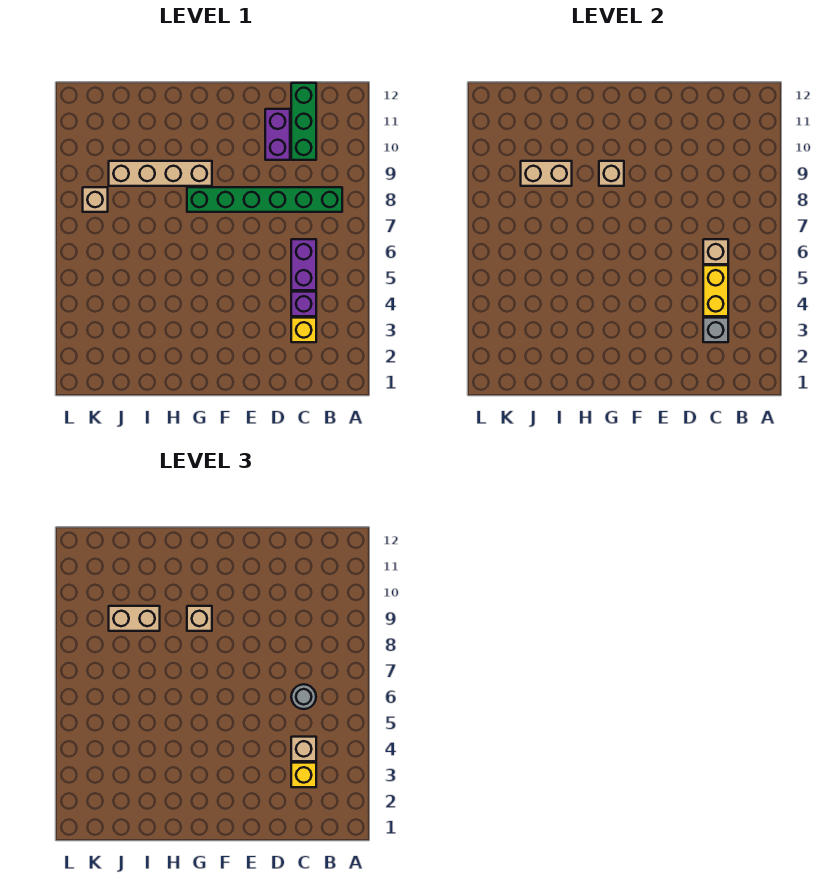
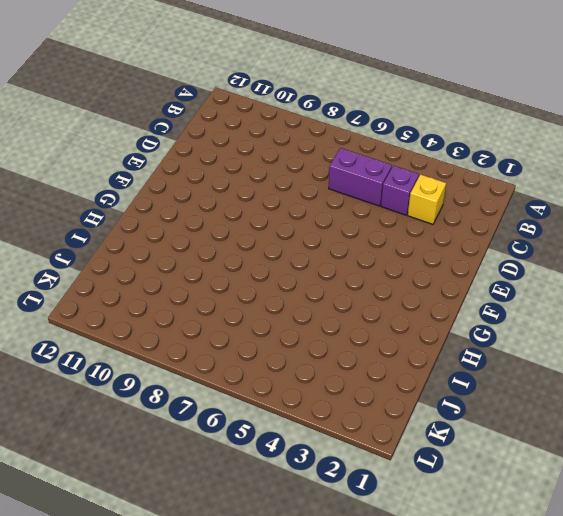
none -> green brick B8:G8 level 1
none -> green brick C10:C12 level 1
none -> purple brick D10:D11 level 1

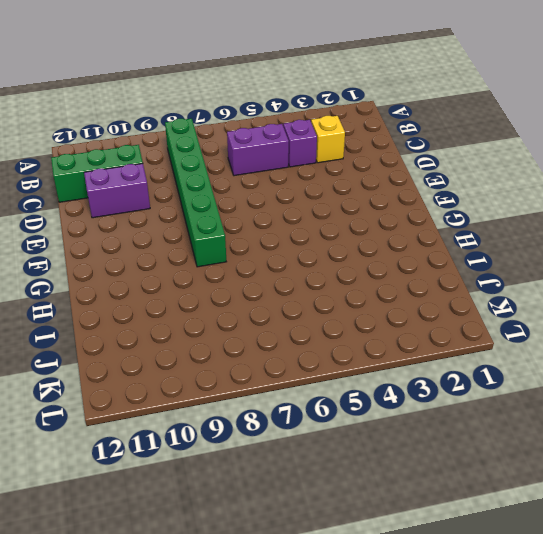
none -> tan brick G9:J9 level 1
none -> tan brick K8 level 1
none -> grey brick C3 level 2

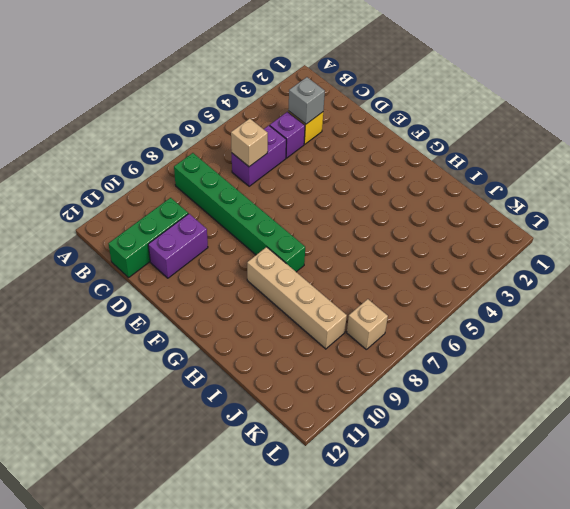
none -> yellow brick C4:C5 level 2
none -> tan brick G9 level 2
none -> tan brick I9:J9 level 2

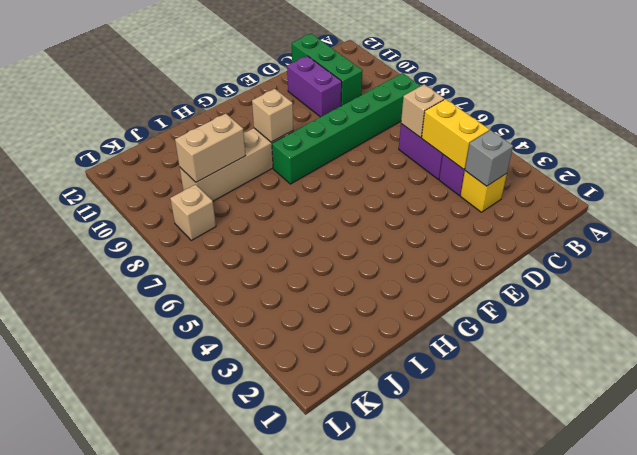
none -> yellow brick C3 level 3
none -> tan brick C4 level 3
none -> grey round brick C6 level 3

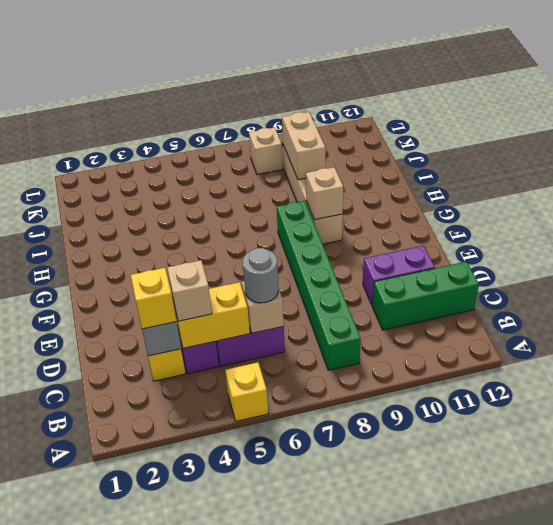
yellow brick A5 level 1 -> none
none -> tan brick G9 level 3
none -> tan brick I9:J9 level 3

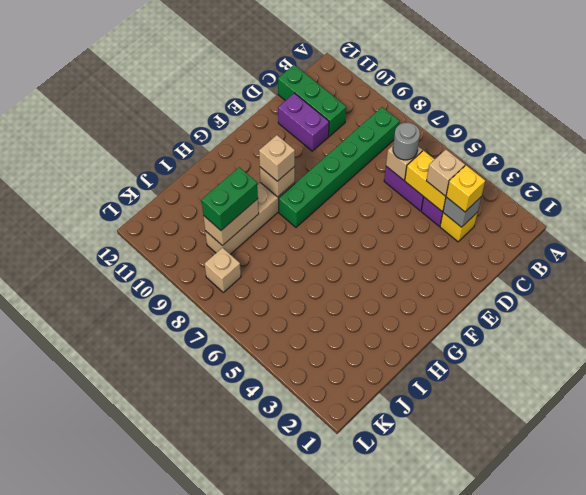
green brick I9:J9 level 3 -> tan brick I9:J9 level 3

